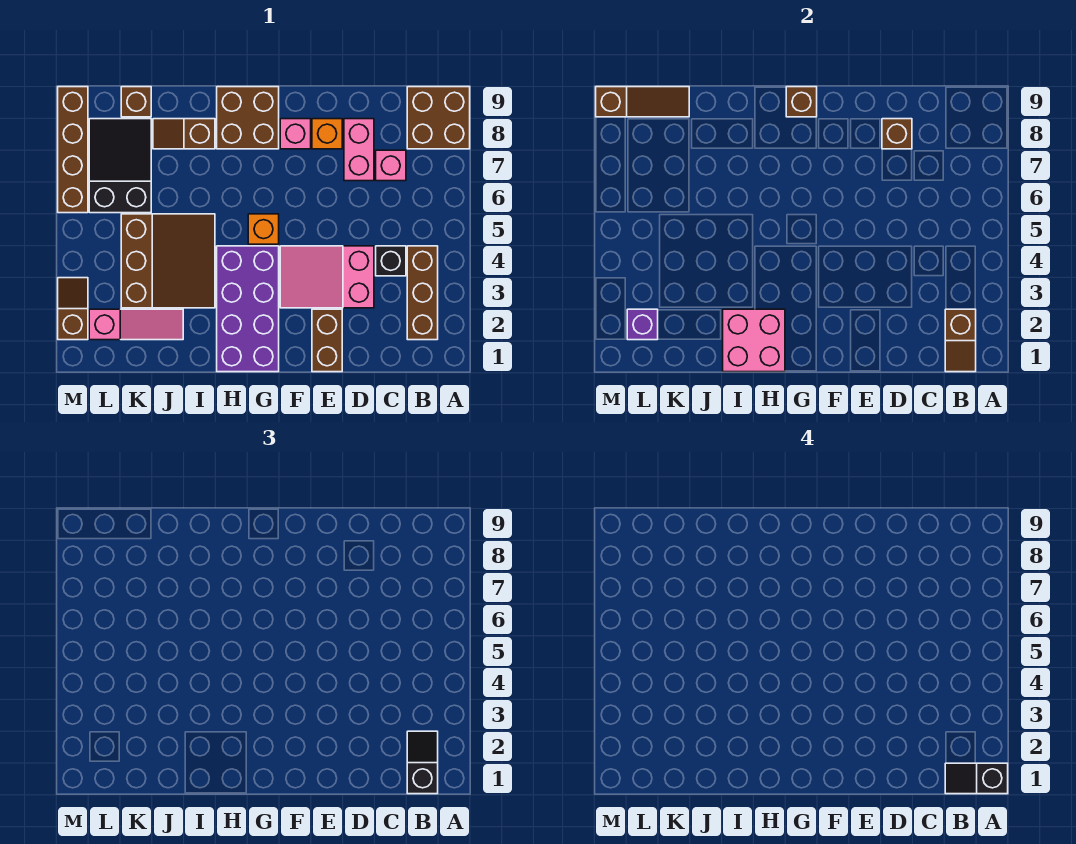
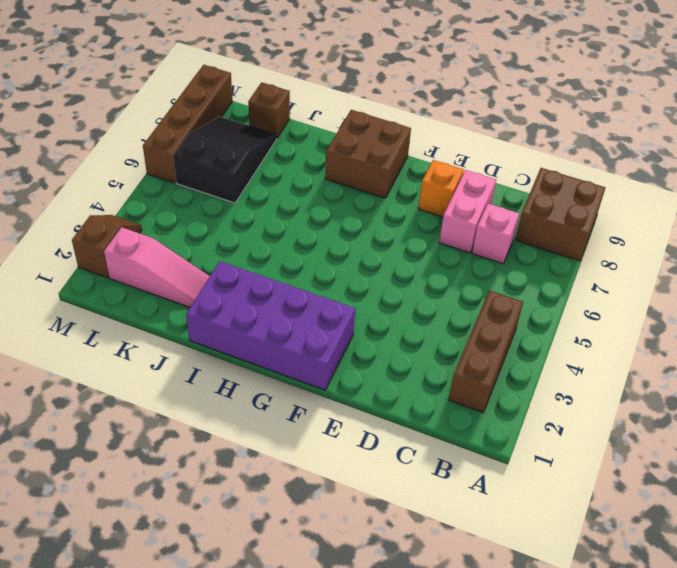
purple brick F1:I2 level 1 -> purple brick G1:H4 level 1
none -> black brick C4 level 1
none -> pink slope D3:F4 level 1 top D
none -> brown brick E1:E2 level 1

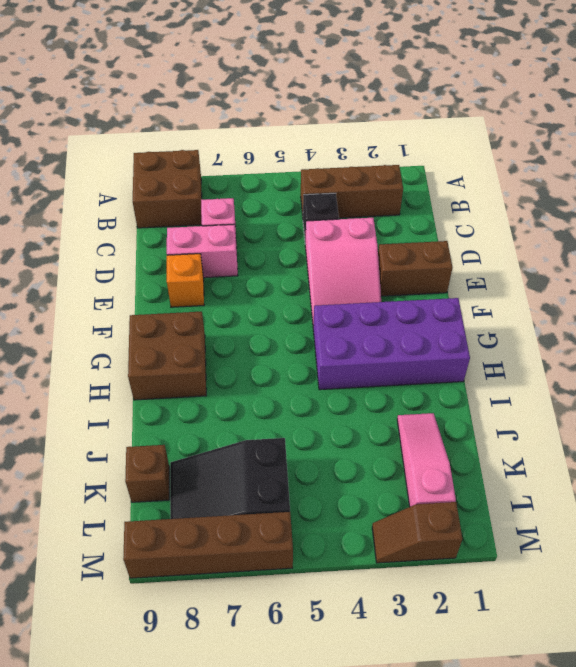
none -> pink brick F8 level 1
none -> orange brick G5 level 1
none -> brown slope I3:K5 level 1 top K

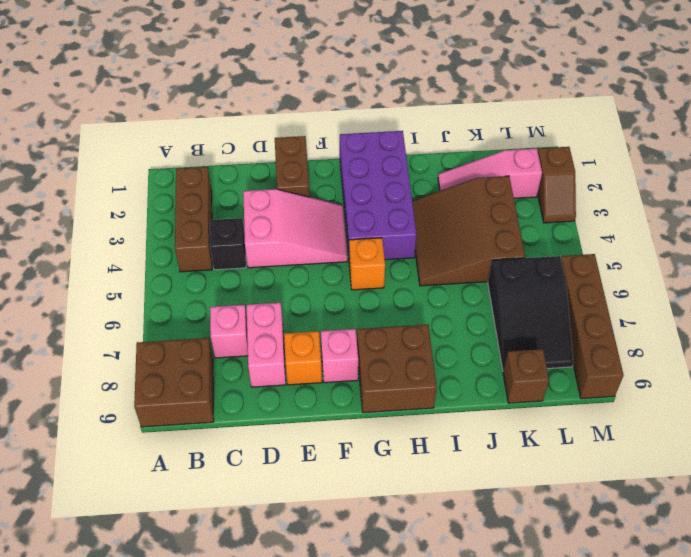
none -> brown slope I8:J8 level 1 top I
none -> brown slope B1:B2 level 2 top 2
none -> brown brick D8 level 2

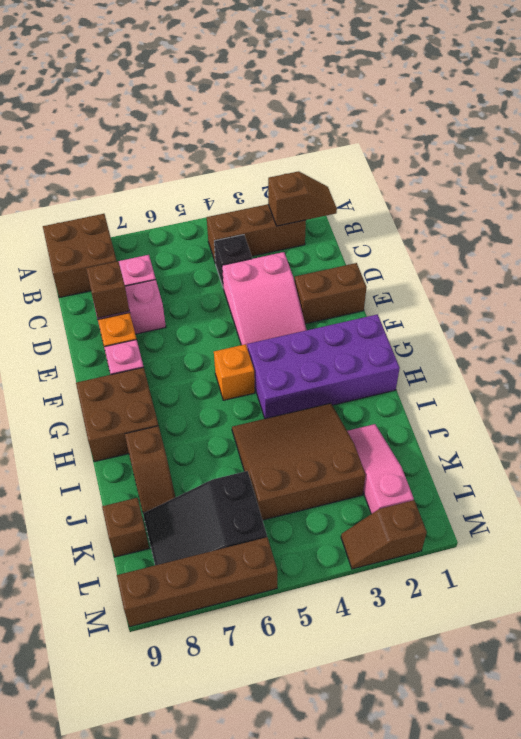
none -> brown brick G9 level 2
none -> pink brick H1:I2 level 2
none -> brown slope K9:M9 level 2 top M

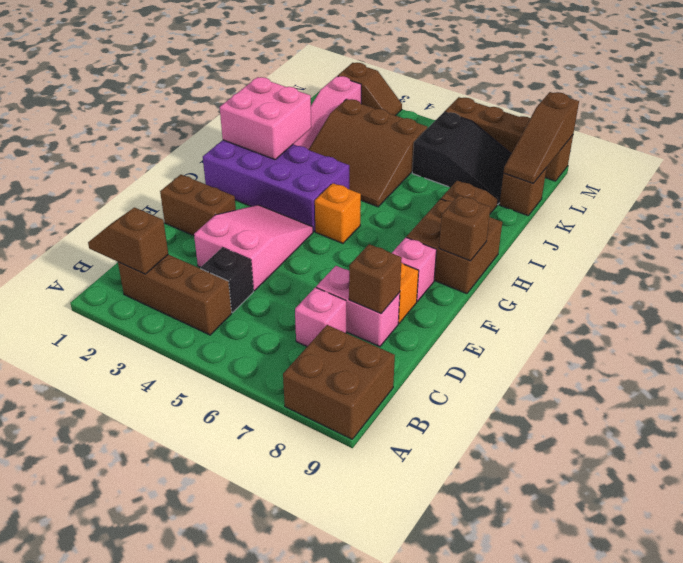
none -> purple brick L2 level 2
none -> black slope B1:B2 level 3 top 1
none -> black slope A1:B1 level 4 top A

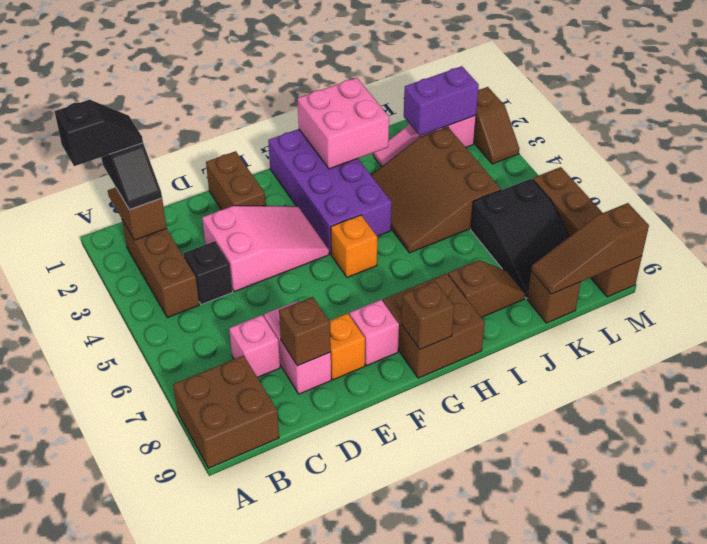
purple brick K2:L2 level 2 -> purple brick L2 level 2

